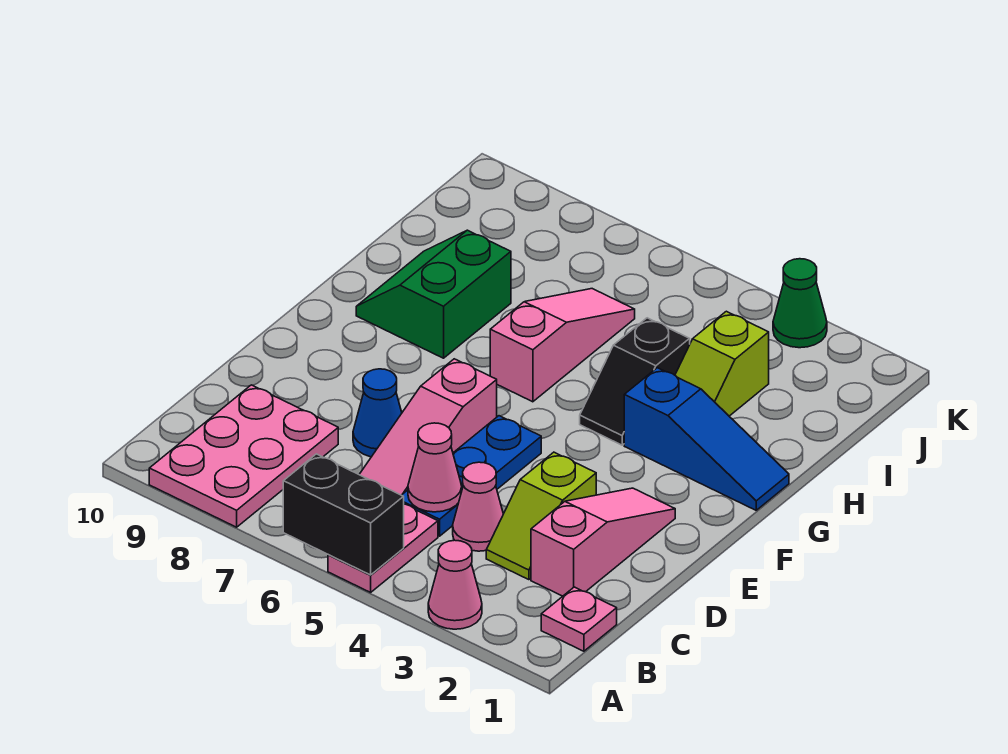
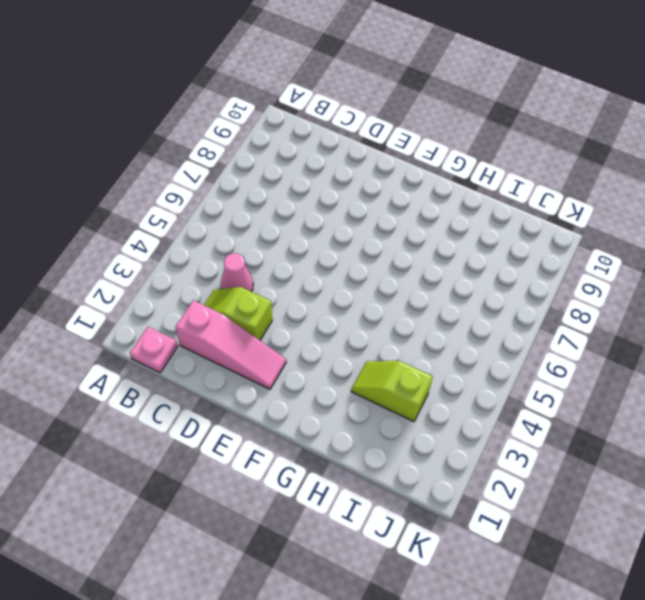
none -> pink cone A3 level 1
none -> pink plate A5:B5 level 1
none -> pink plate A8:C9 level 1

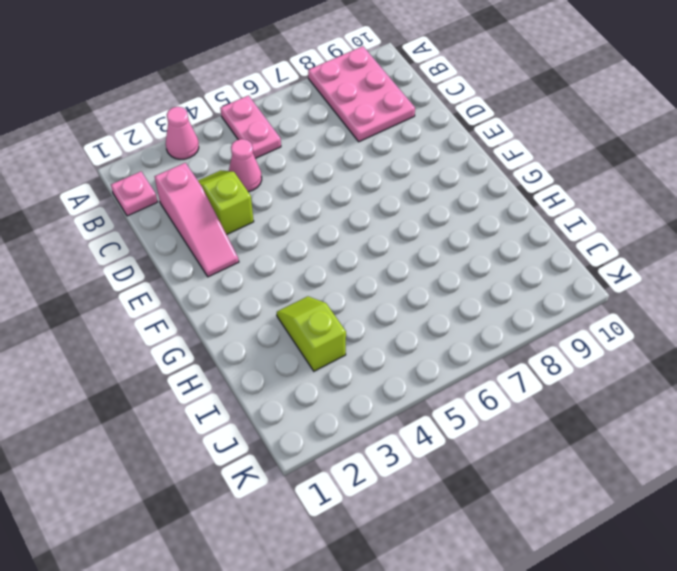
none -> blue plate C5:E5 level 1
none -> pink slope C6:E6 level 1 top E
none -> blue cone D7 level 1

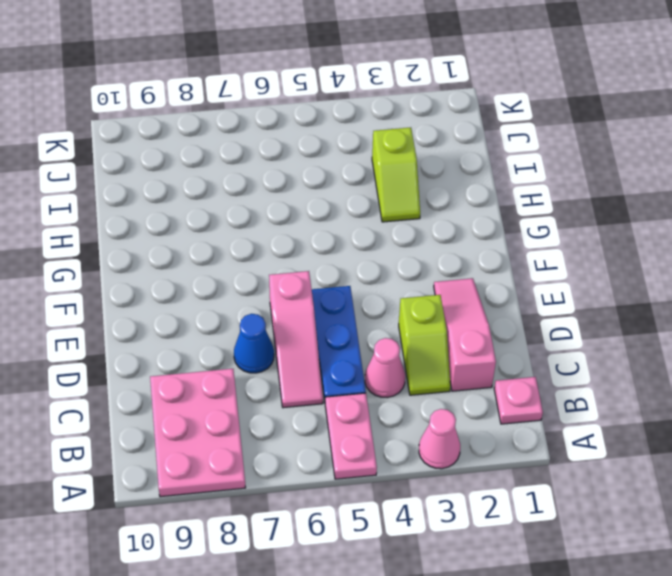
none -> blue slope G1:G3 level 1 top 3
none -> black slope G4:H4 level 1 top H
none -> pink slope G6:I6 level 1 top G

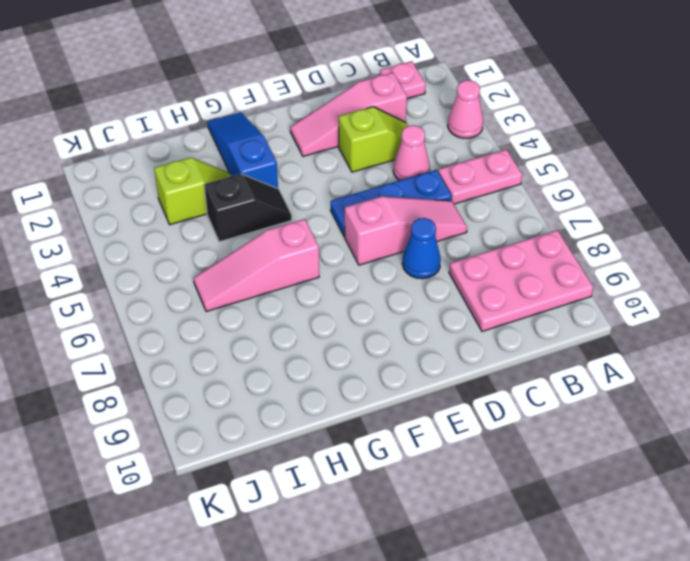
none -> green slope G8:H9 level 1 top 8
none -> green cone K3 level 1
none -> black brick A5:A6 level 2

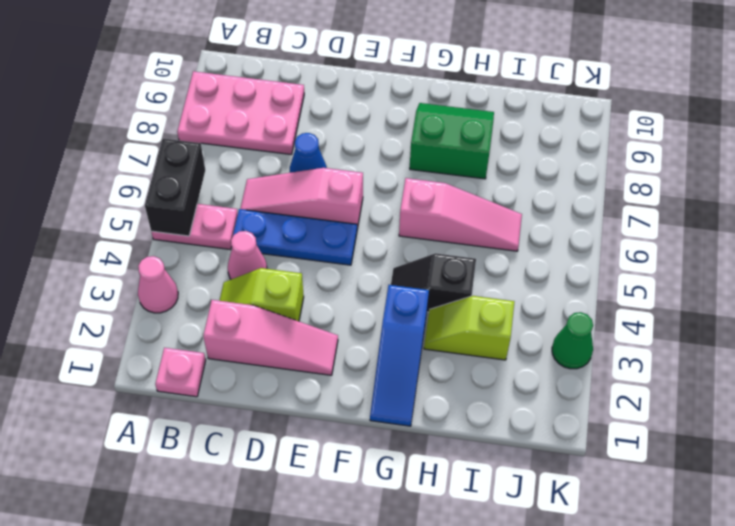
none -> pink cone C5 level 2

